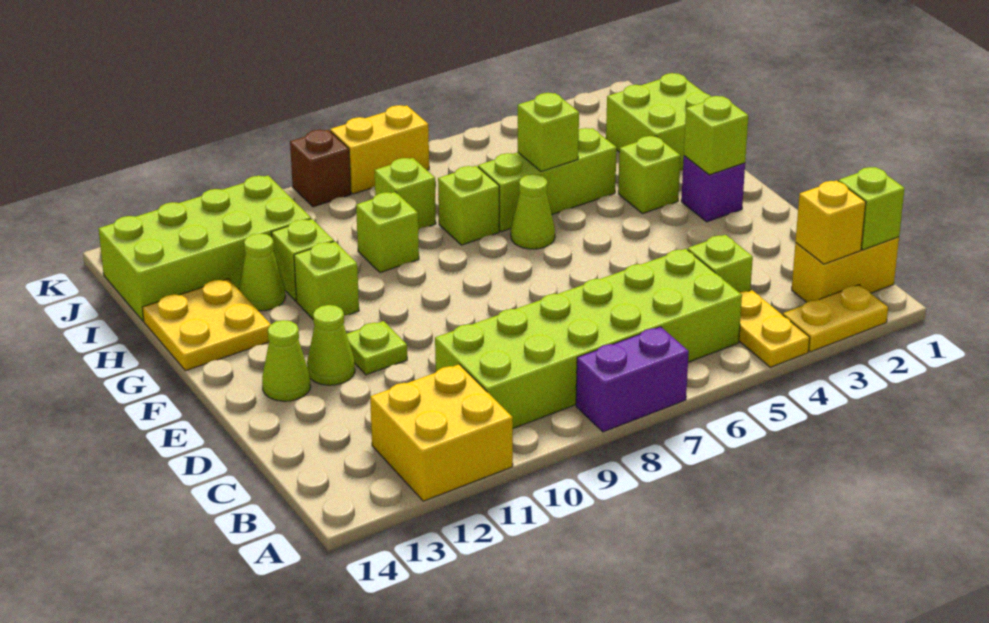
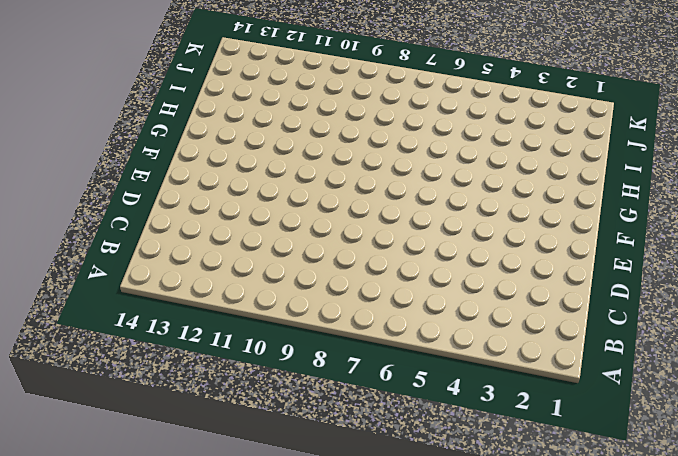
none -> yellow plate A2:A3 level 1
none -> yellow plate A4:B4 level 1
none -> purple brick A7:A8 level 1

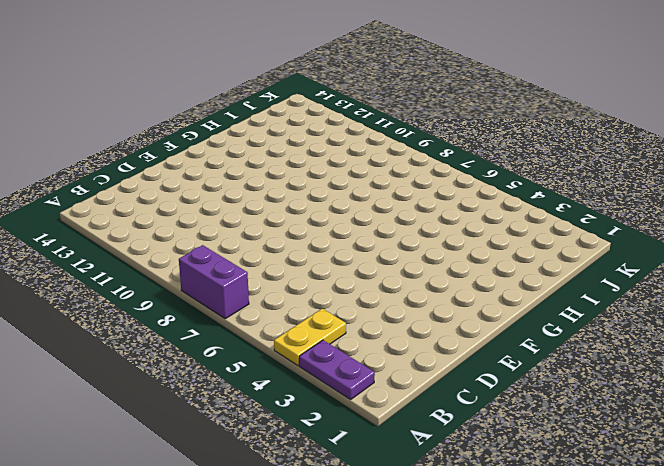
purple plate A2:A3 level 1 -> yellow plate A2:A3 level 1
none -> yellow brick A11:B12 level 1
none -> yellow brick B1:B2 level 1
none -> lime brick B5:C10 level 1

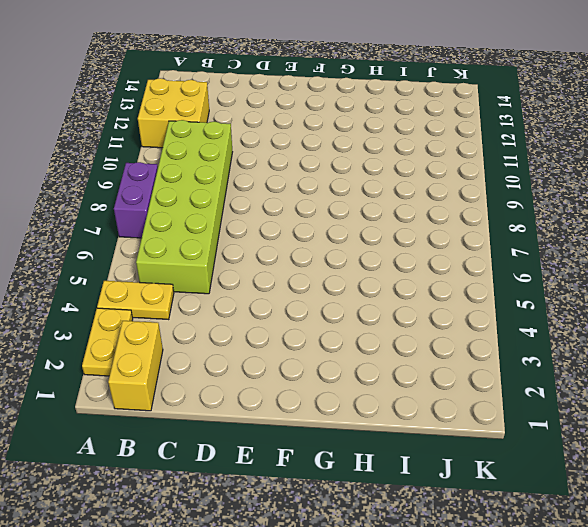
none -> lime brick C4 level 1
none -> lime plate E11 level 1
none -> lime cone E12 level 1

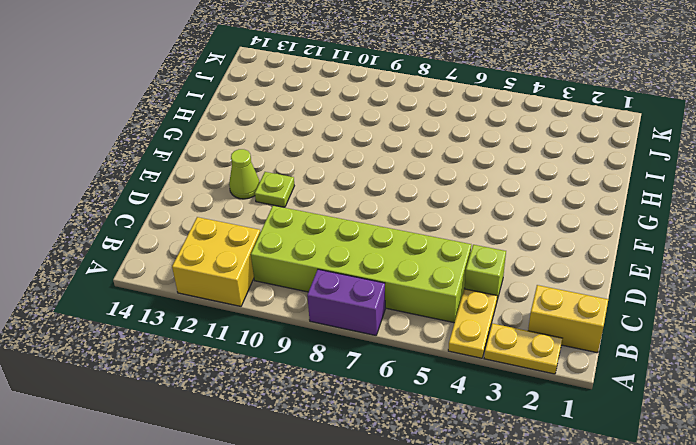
none -> lime cone E13 level 1
none -> purple brick F2 level 1
none -> lime brick G3 level 1

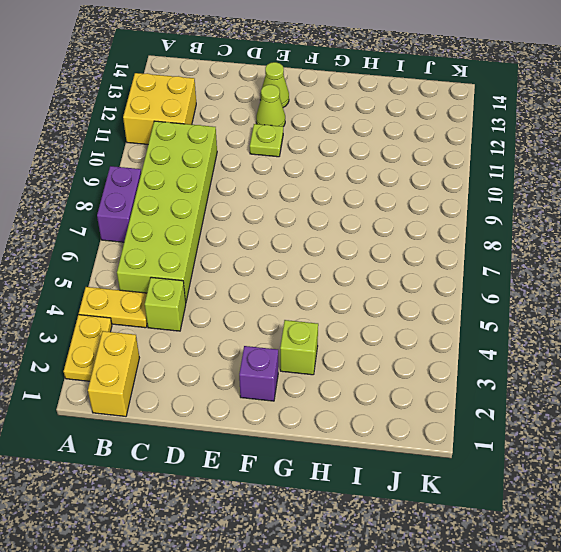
none -> lime cone G6 level 1
none -> lime brick G11 level 1
none -> yellow plate G13:H14 level 1

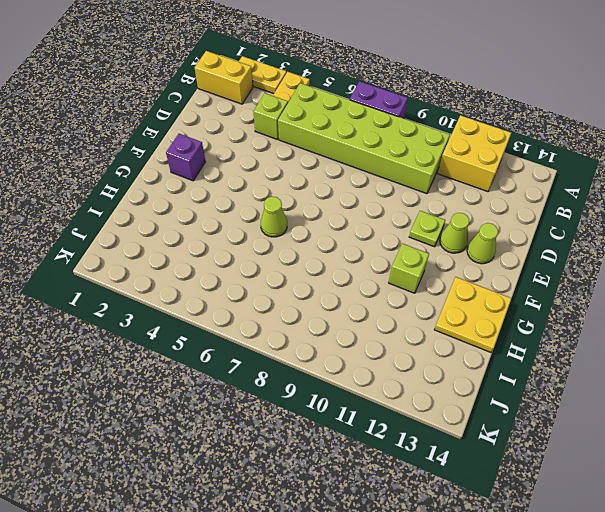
none -> lime brick G3 level 1
none -> lime brick H1:I2 level 1
none -> lime brick H4:H6 level 1

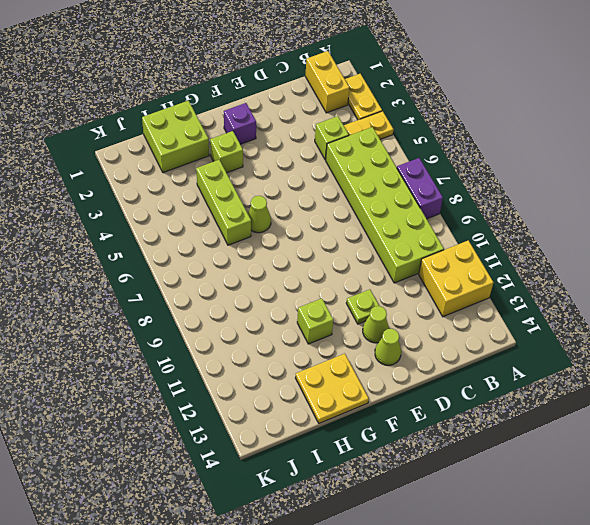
none -> lime brick H7 level 1
none -> lime brick H9 level 1
none -> lime brick H11 level 1

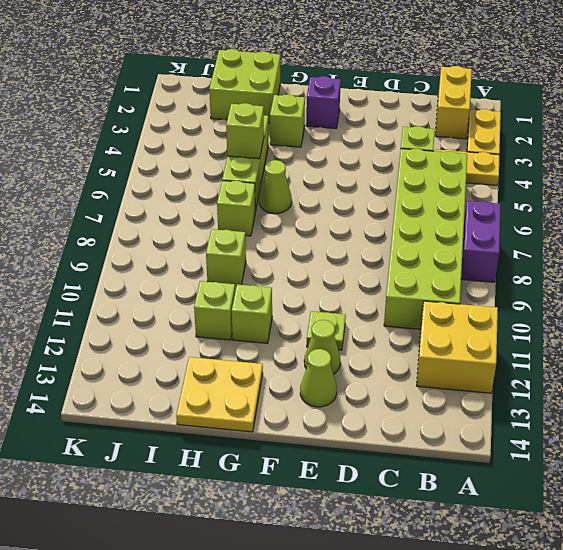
none -> lime cone H12 level 1
none -> lime brick I8 level 1
none -> lime brick I11:J14 level 1

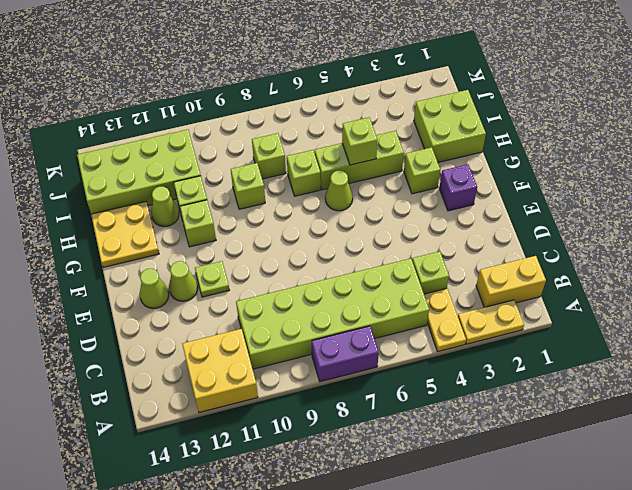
none -> yellow brick K7:K8 level 1
none -> brown brick K9 level 1
none -> lime brick B1 level 2

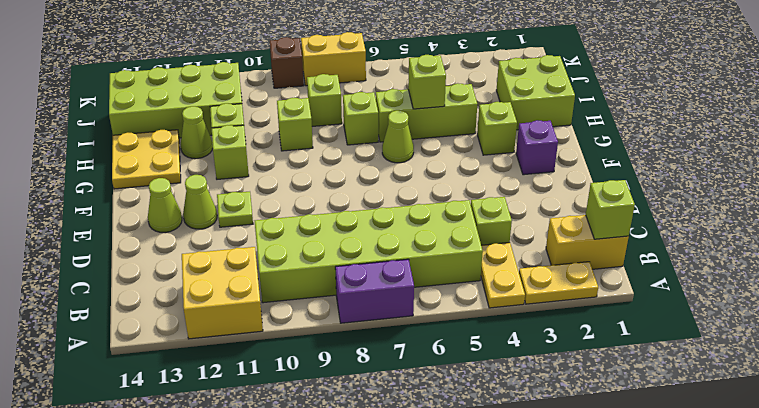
none -> yellow brick B2 level 2
none -> lime brick F2 level 2

